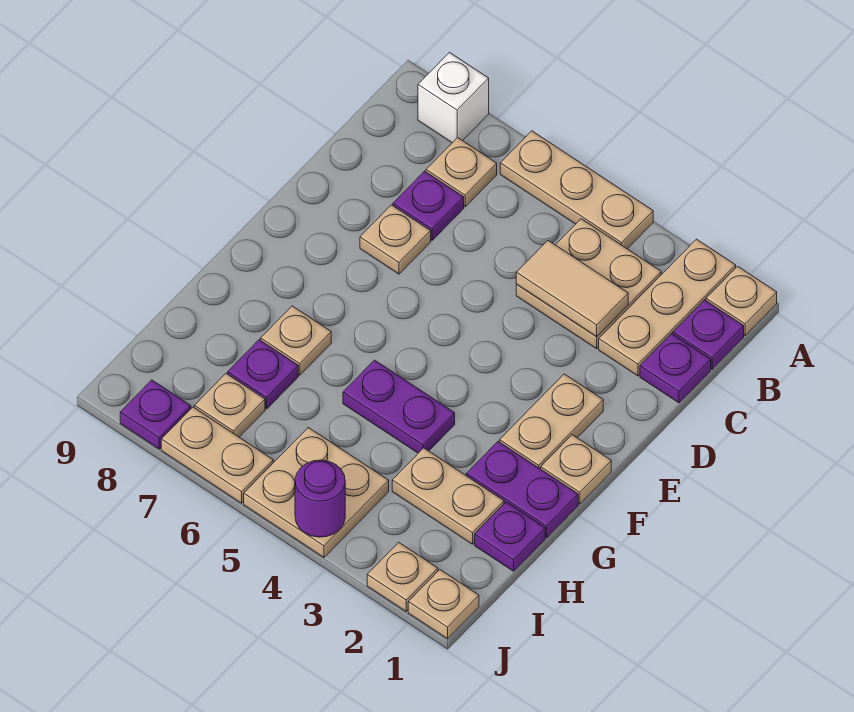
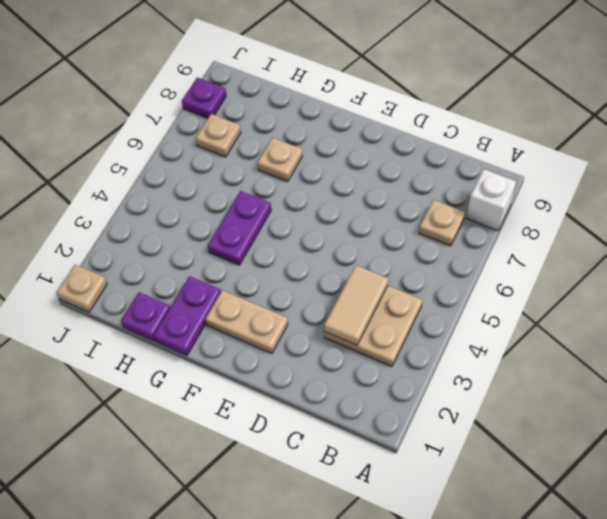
none -> tan plate A1 level 1
none -> tan plate A2:C2 level 1
none -> tan plate A4:A6 level 1

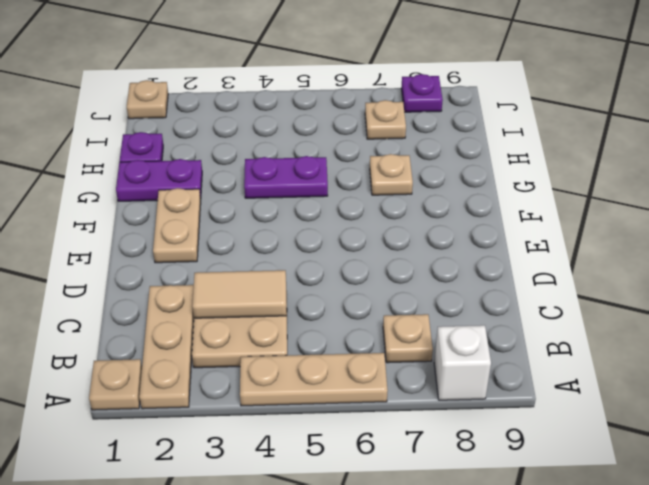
none -> purple plate B1 level 1
none -> purple plate C1 level 1
none -> purple plate C7 level 1

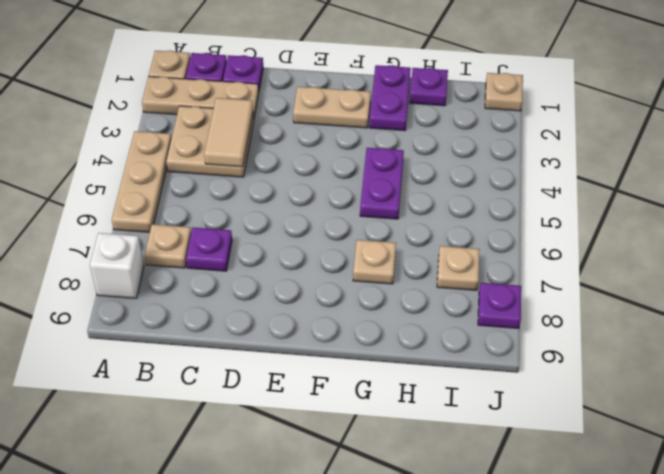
none -> tan plate D7 level 1
none -> tan plate F1 level 1
none -> tan plate H2:H3 level 1

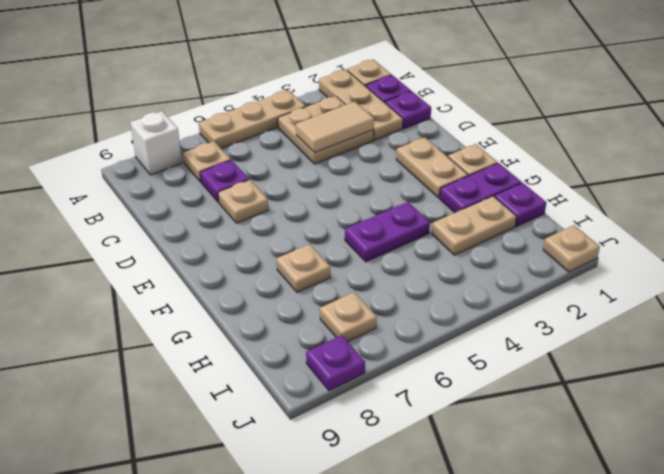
none -> purple plate H7 level 1
none -> tan plate I4:J5 level 1
none -> tan plate J2 level 1

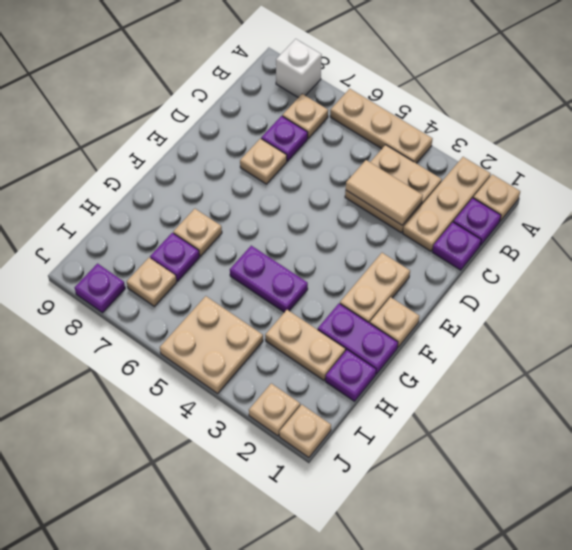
none -> tan plate J6:J7 level 1
none -> purple round brick J4 level 2

